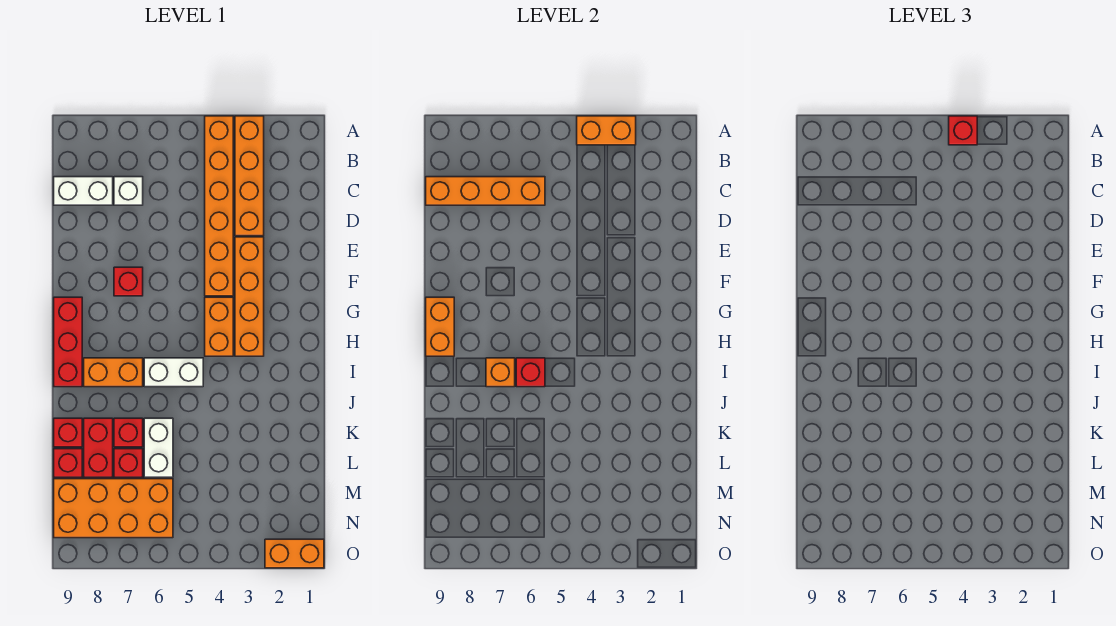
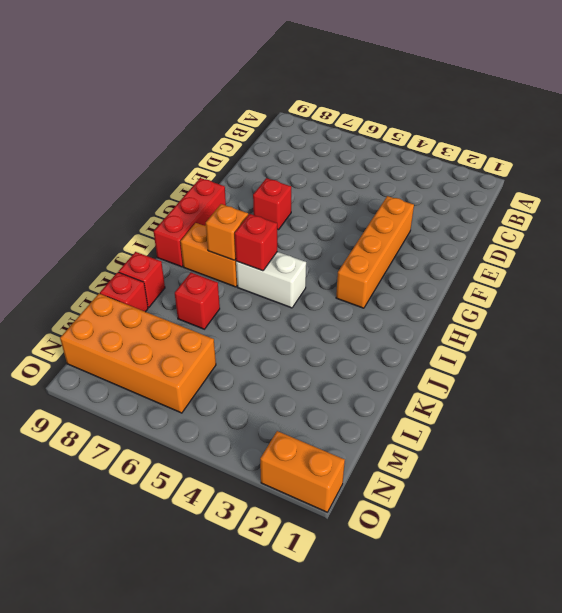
none -> orange brick A3:D3 level 1
none -> orange brick A4:F4 level 1
none -> white brick C7 level 1

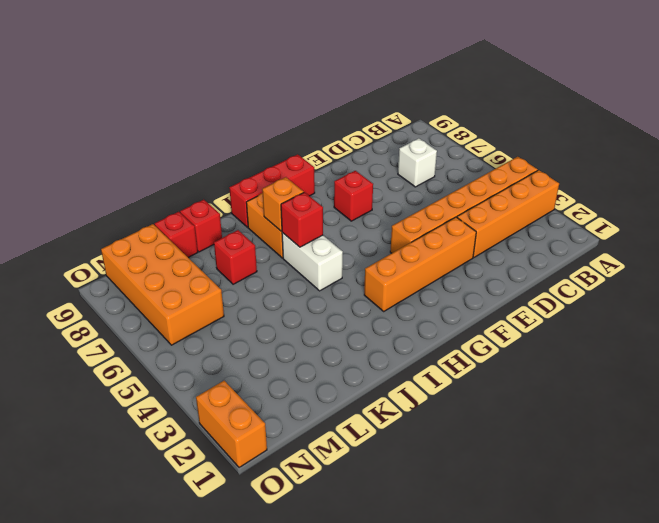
none -> white brick C8:C9 level 1
none -> orange brick G4:H4 level 1
none -> white brick K6:L6 level 1

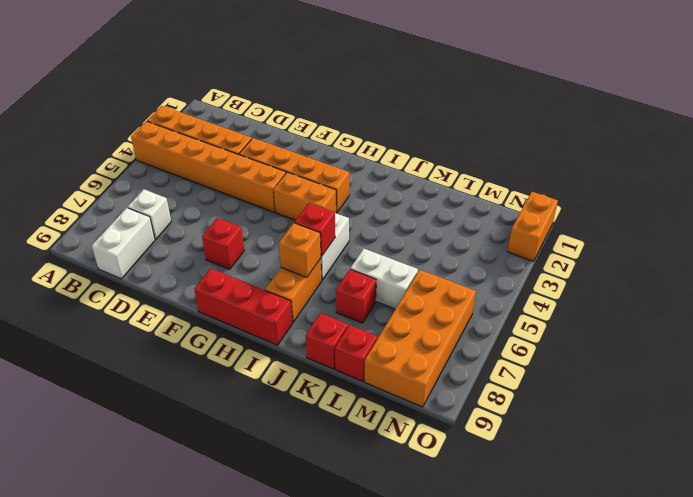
none -> red brick K8:L8 level 1
none -> red brick L7 level 1
none -> orange brick A3:A4 level 2

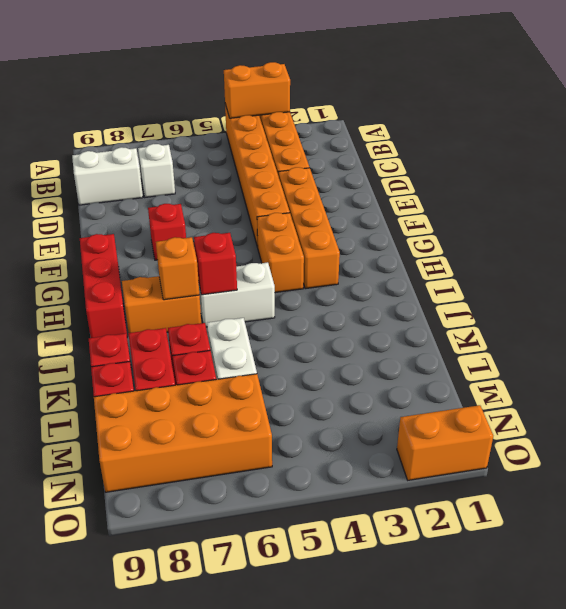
none -> orange brick C6:C9 level 2
none -> orange brick G9:H9 level 2
none -> red brick A4 level 3

